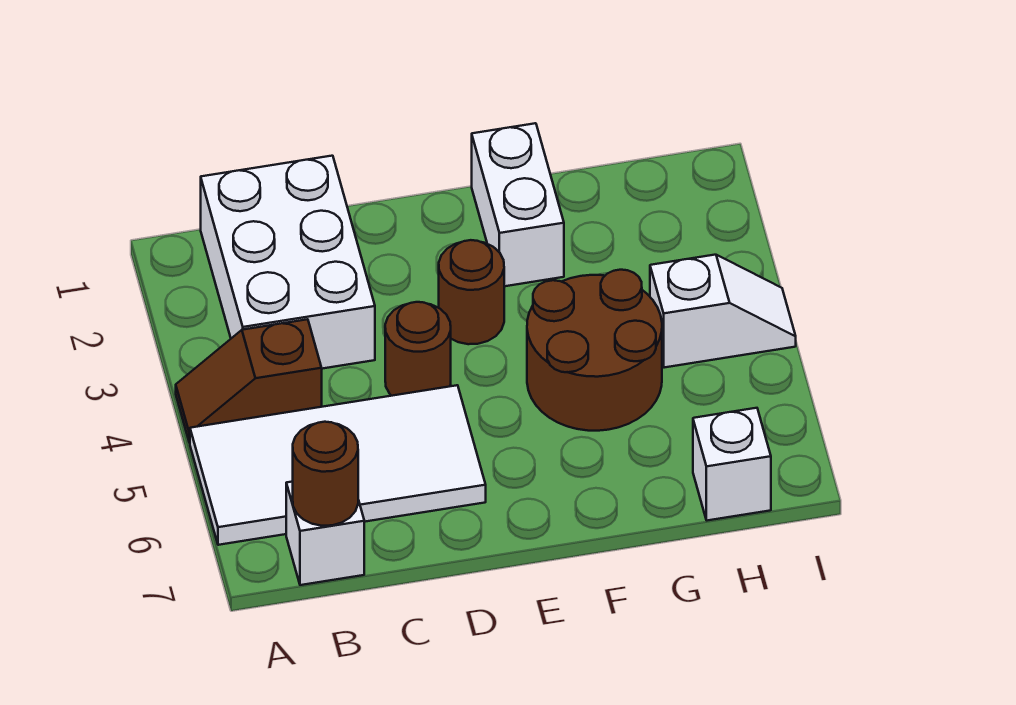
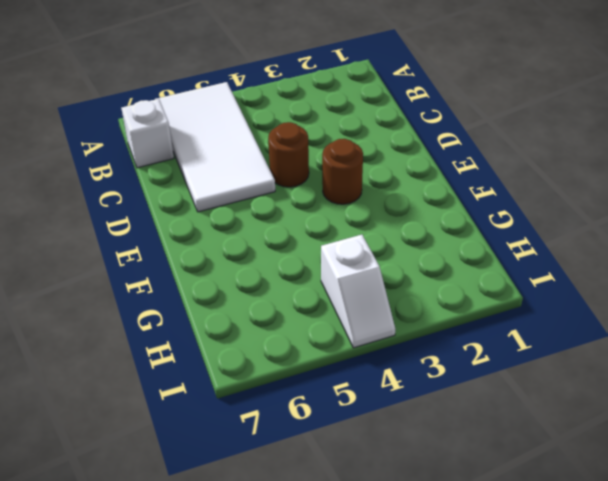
none -> brown slope A4:B4 level 1 top B
none -> white brick B1:C3 level 1

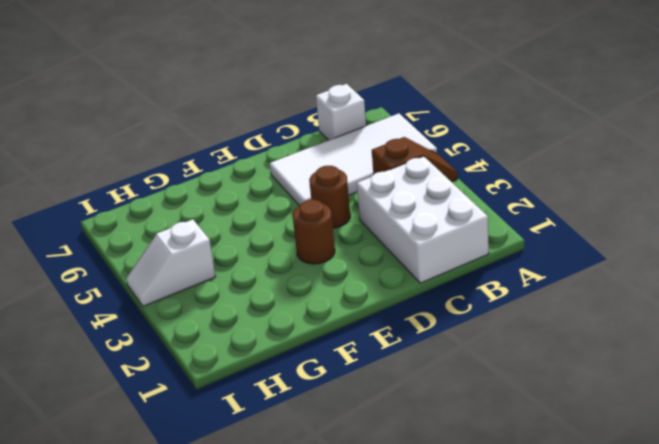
none -> white brick F1:F2 level 1
none -> brown round brick F4:G5 level 1

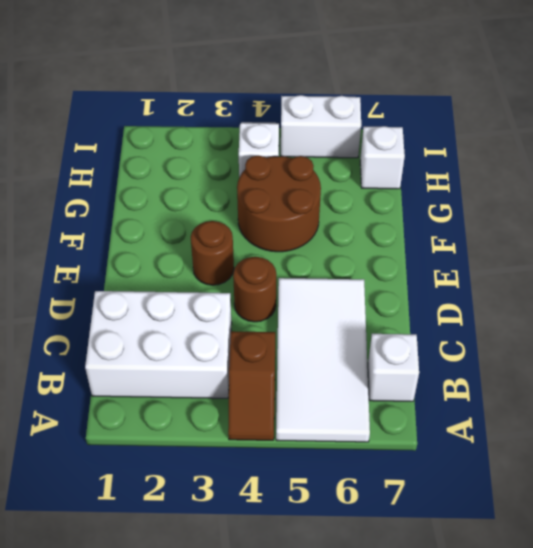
white brick I5:I6 level 1 -> white brick F1:F2 level 1
none -> brown round brick B7 level 2

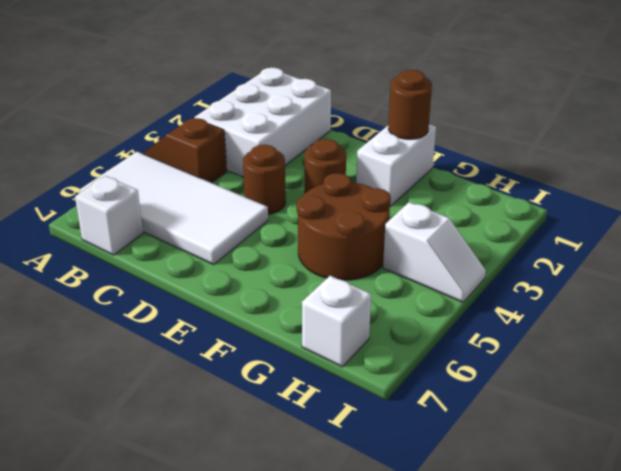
brown round brick F1 level 2 -> brown round brick B7 level 2

